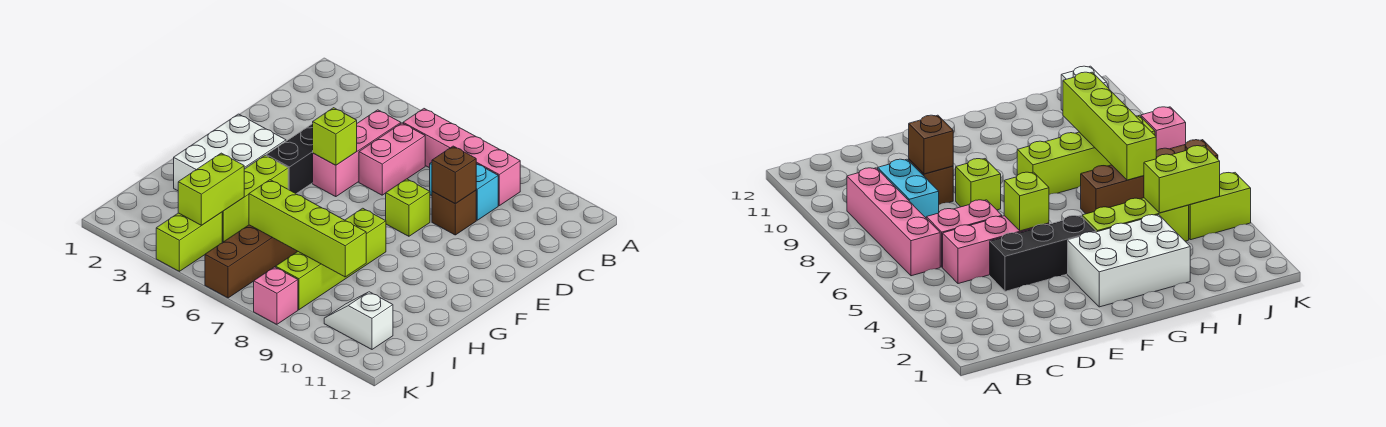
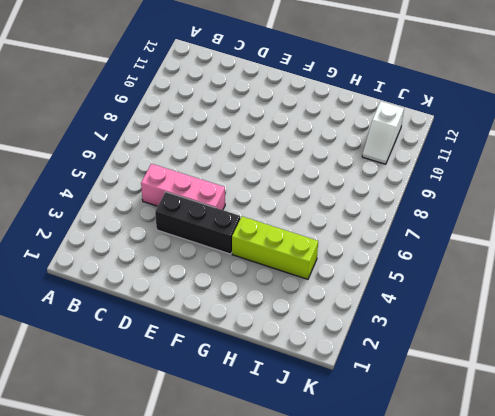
none -> pink brick B6:B9 level 1
none -> pink brick C6:D6 level 1
none -> cyan brick C8:C9 level 1

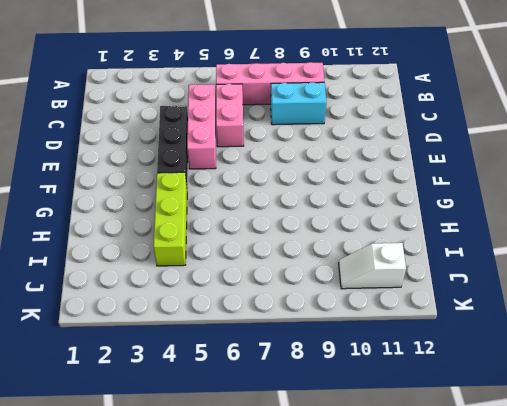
none -> brown brick D9 level 1
none -> lime brick E8 level 1
none -> white brick F2:H3 level 1

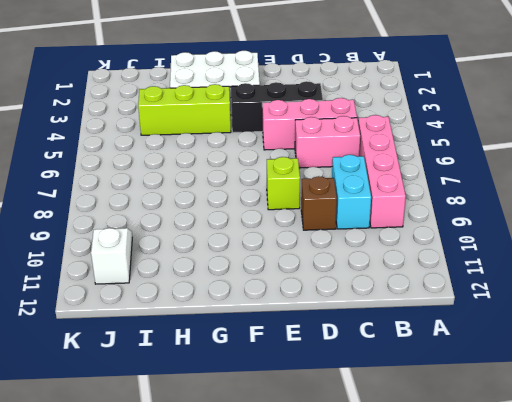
none -> lime brick G8:J8 level 1
none -> brown brick H6:K6 level 1
none -> lime brick J4:K4 level 1

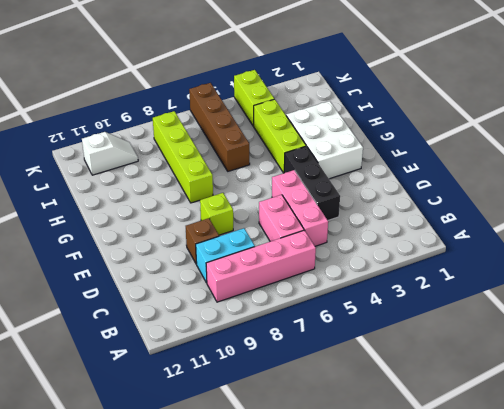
none -> pink brick K8 level 1
none -> brown brick D9 level 2
none -> lime brick E5 level 2

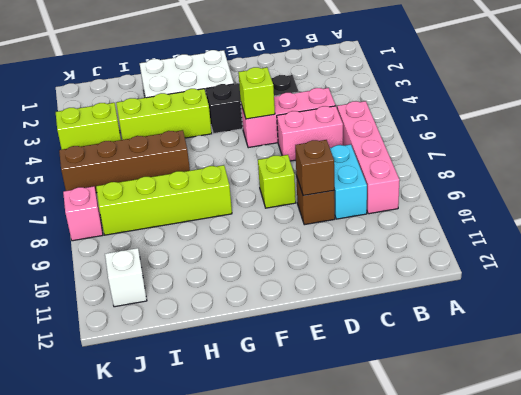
none -> lime brick I4:J4 level 2
none -> lime brick I6:I9 level 2

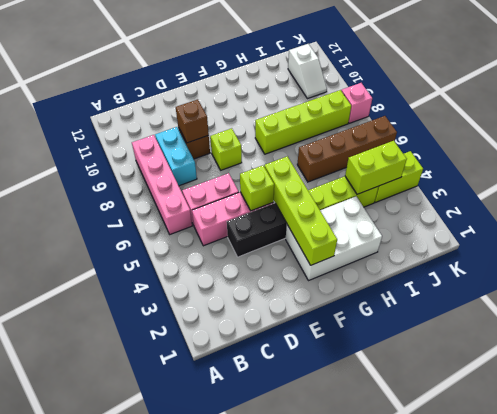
lime brick F2:F5 level 2 -> lime brick I6:I9 level 2

